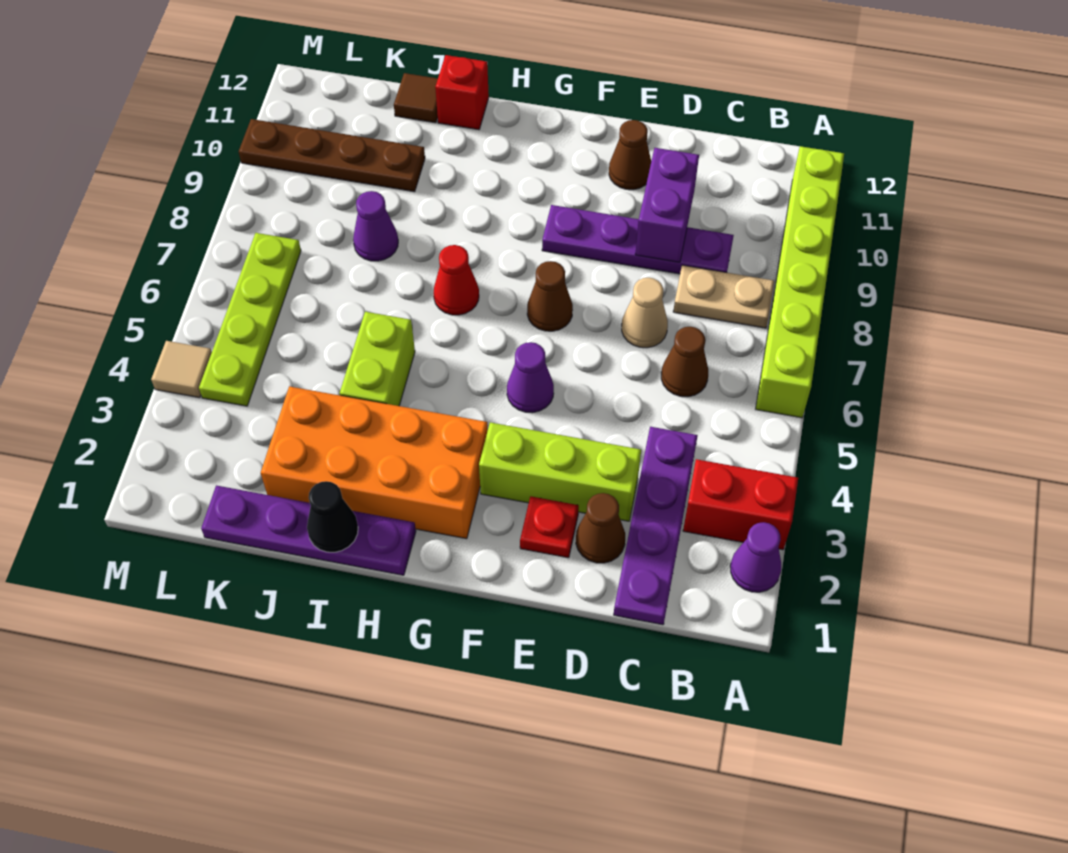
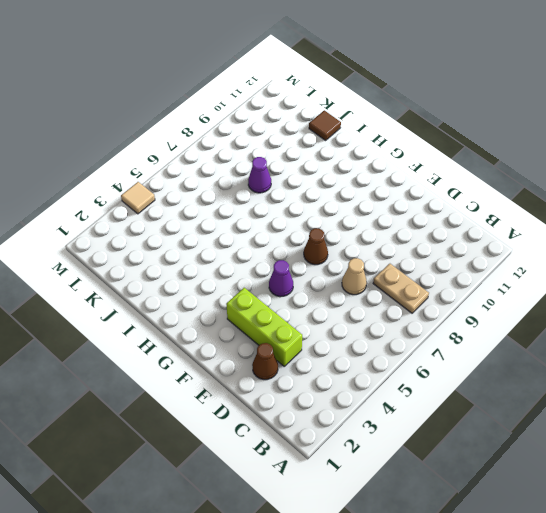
none -> purple cone A2 level 1
none -> red brick A3:B3 level 1
none -> lime brick A6:A11 level 1

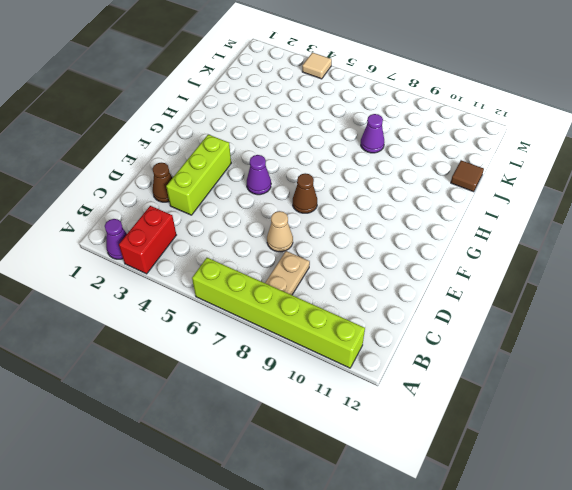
none -> purple plate C1:C4 level 1
none -> brown cone C6 level 1
none -> purple plate C9:F9 level 1

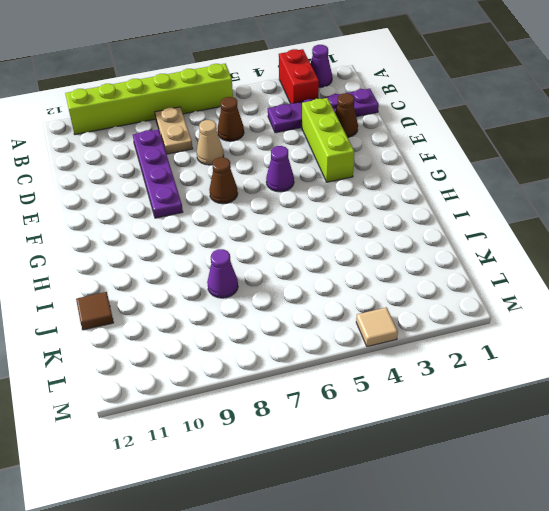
none -> red plate E2 level 1
none -> brown cone E11 level 1
none -> orange brick G2:J3 level 1

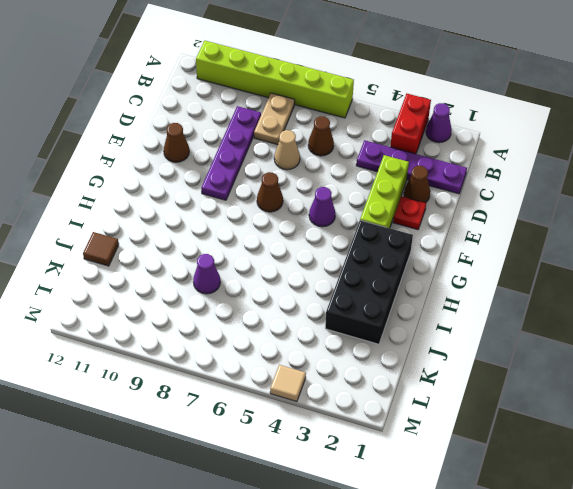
black brick G2:J3 level 1 -> orange brick G2:J3 level 1
none -> purple plate H1:K1 level 1
none -> red cone H7 level 1
none -> lime brick I4:I5 level 1

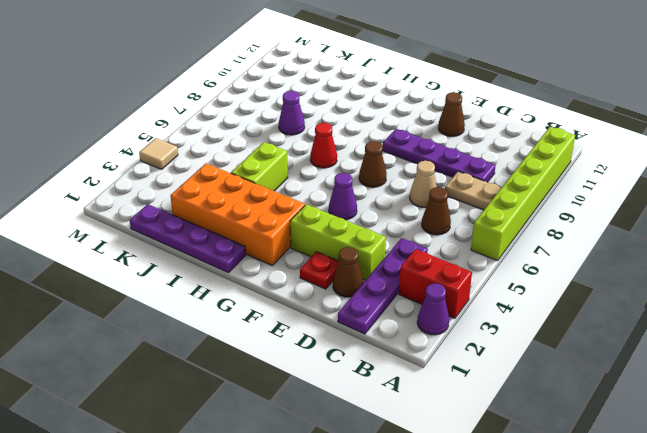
none -> red brick I12 level 1
none -> brown plate J10:M10 level 1
none -> brown tile J12 level 1

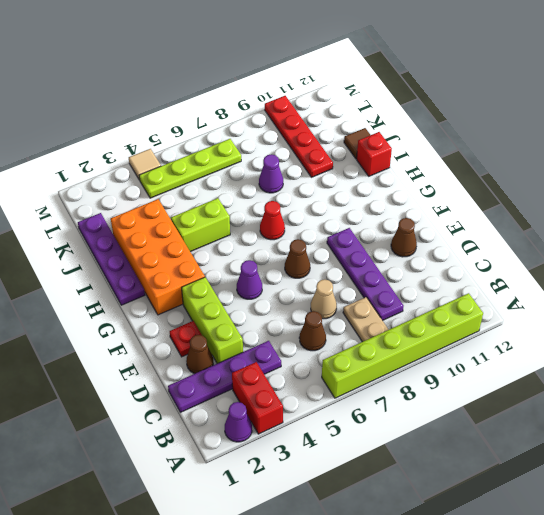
red plate J10:M10 level 1 -> brown plate J10:M10 level 1
none -> purple brick D9:D10 level 2
none -> black cone I1 level 2

